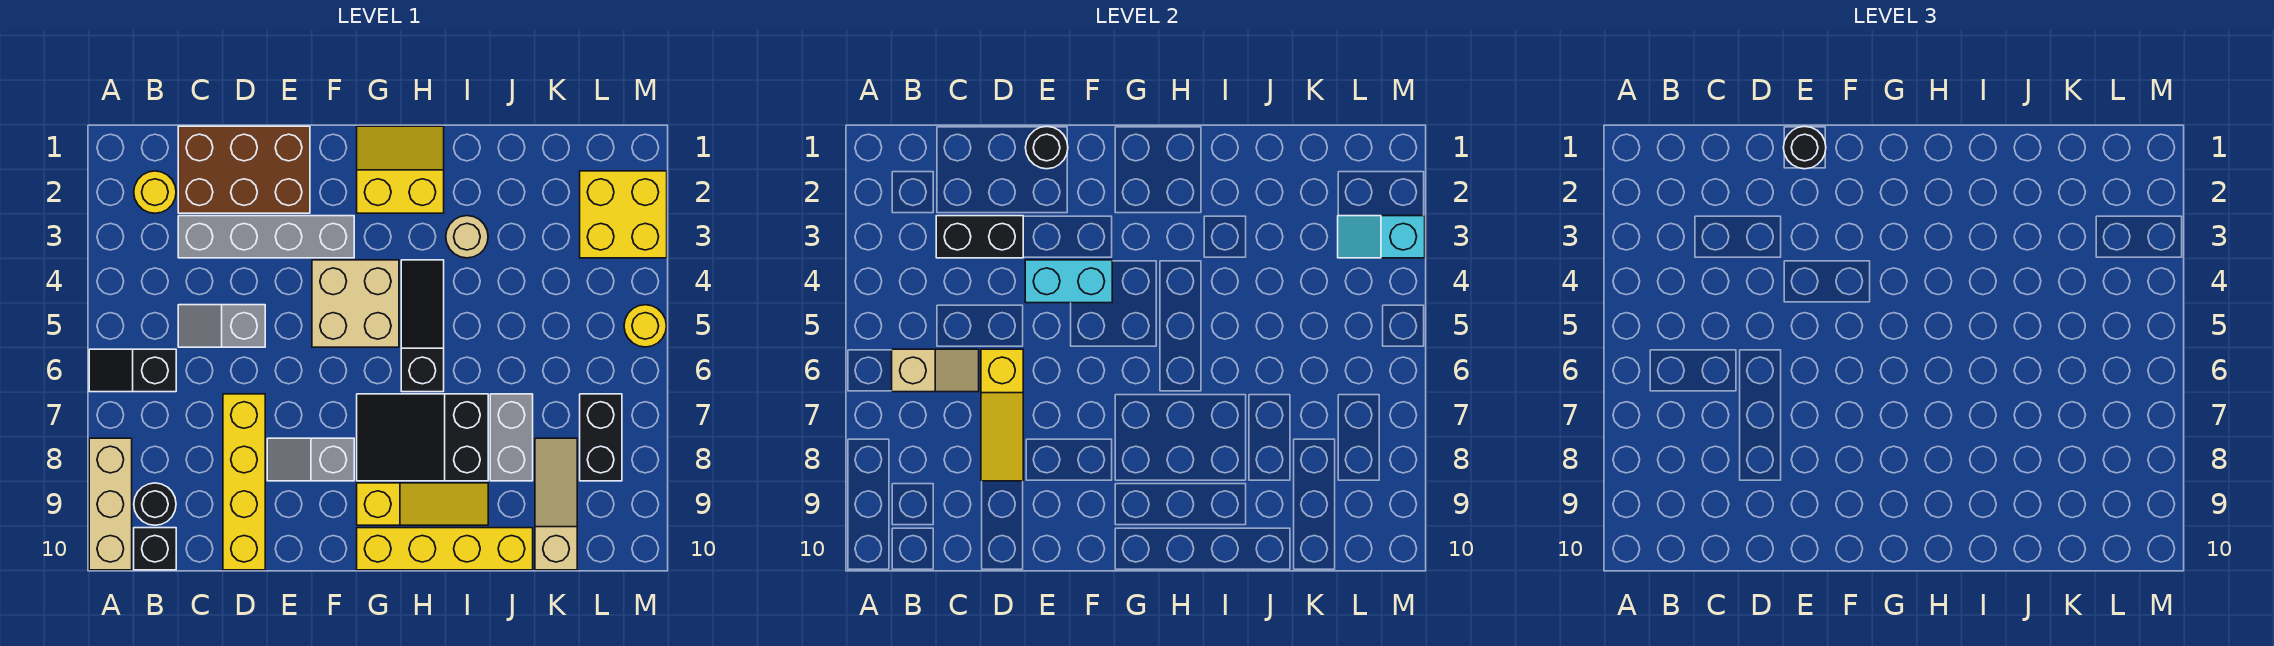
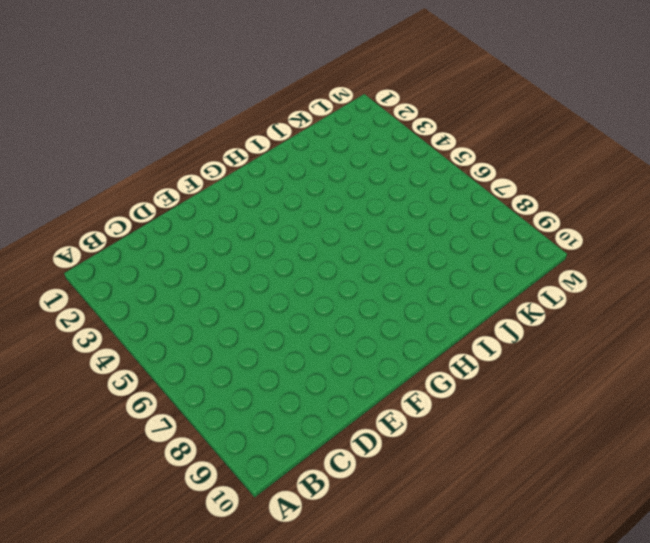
none -> black slope A6:B6 level 1 top B
none -> tan brick A8:A10 level 1
none -> yellow round brick B2 level 1

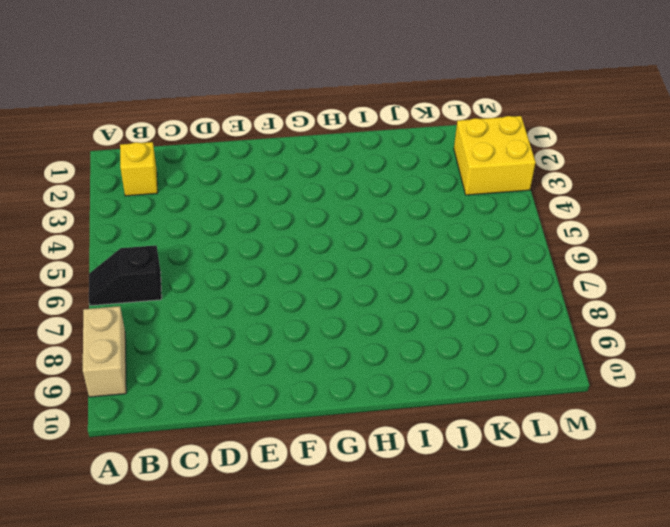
tan brick A8:A9 level 1 -> tan brick A8:A10 level 1
yellow brick B2 level 1 -> yellow round brick B2 level 1
none -> black round brick B9 level 1
none -> black brick B10 level 1
none -> brown brick C1:E2 level 1

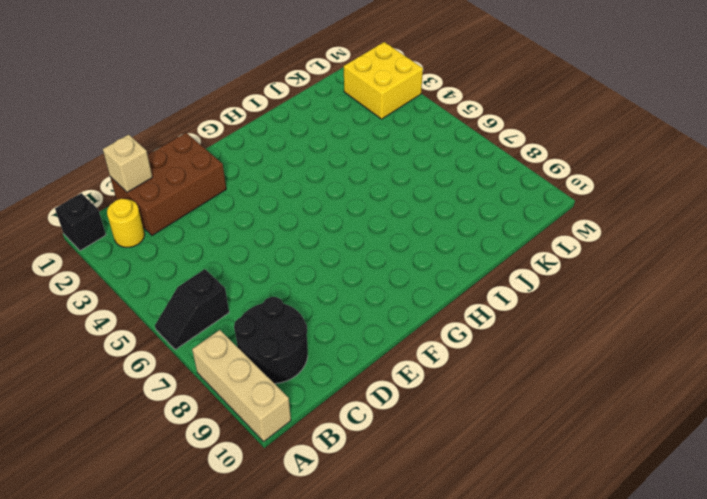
black brick A1 level 1 -> black brick B10 level 1
black round brick B8:C9 level 1 -> black round brick B9 level 1
tan brick C1 level 2 -> none
none -> grey brick C3:F3 level 1
none -> grey slope C5:D5 level 1 top D
none -> yellow brick D7:D10 level 1

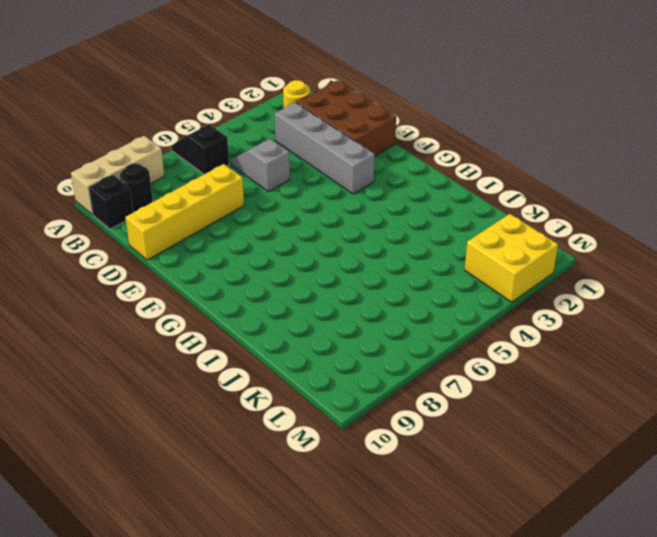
none -> grey slope E8:F8 level 1 top F
none -> tan brick F4:G5 level 1
none -> yellow slope G1:H2 level 1 top 2

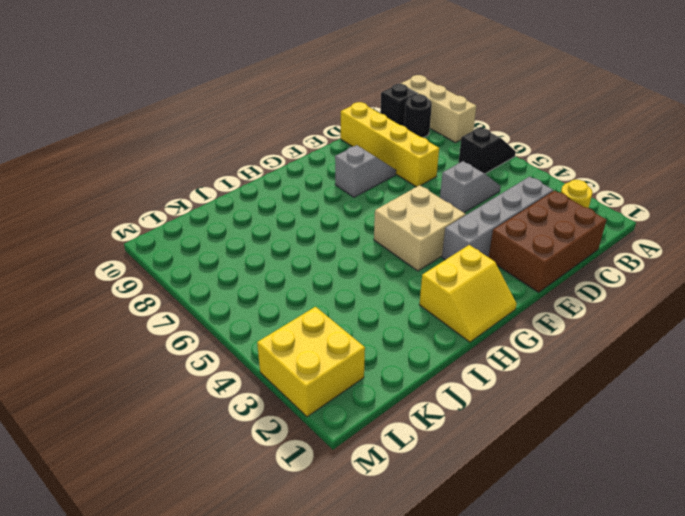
none -> black slope G7:I8 level 1 top I
none -> yellow slope G9:I9 level 1 top G
none -> yellow brick G10:J10 level 1

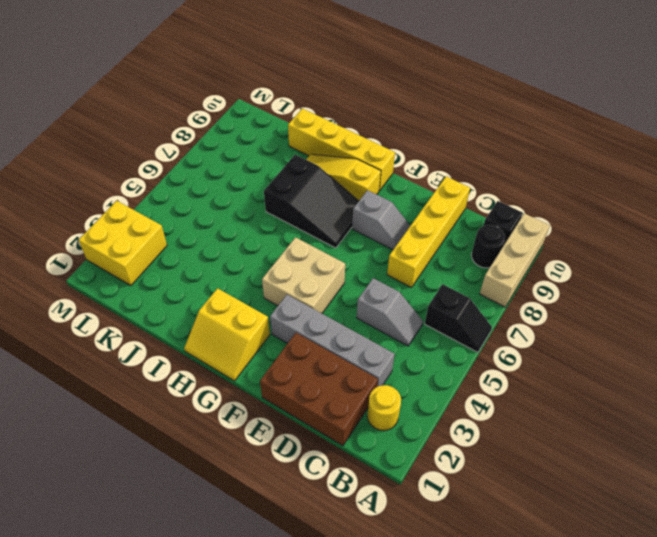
none -> black slope H4:H6 level 1 top 6
none -> tan round brick I3 level 1
none -> grey brick J7:J8 level 1

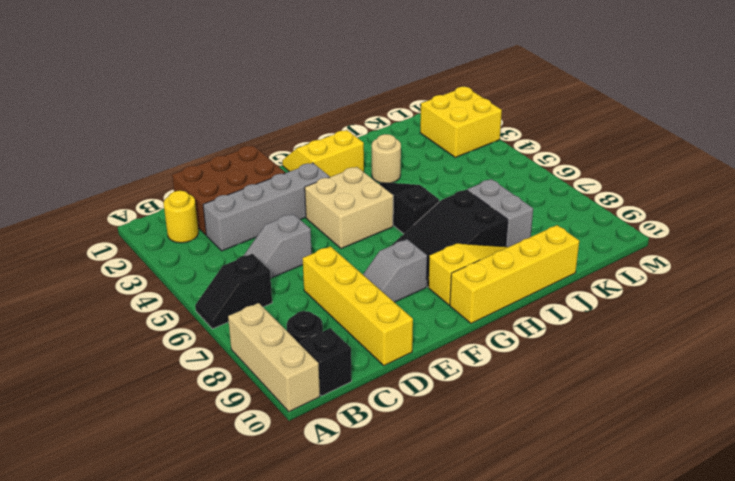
none -> tan slope K8:K10 level 1 top 10
none -> black brick L7:L8 level 1
none -> yellow round brick M5 level 1

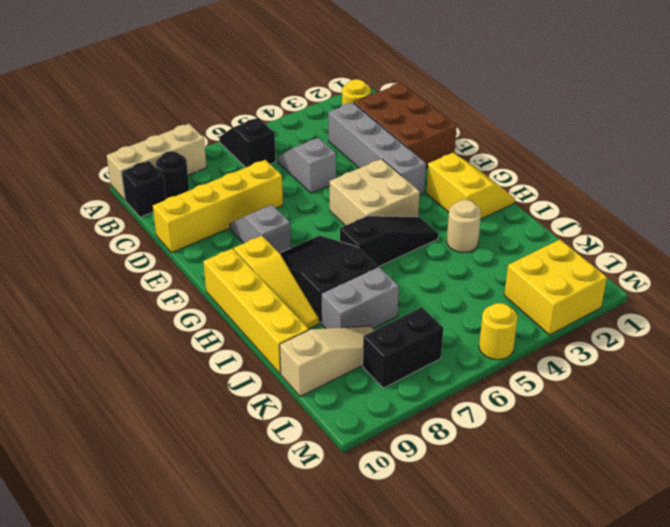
none -> tan slope B6:C6 level 2 top B
none -> black brick C3:D3 level 2
none -> yellow slope D6:D8 level 2 top 6

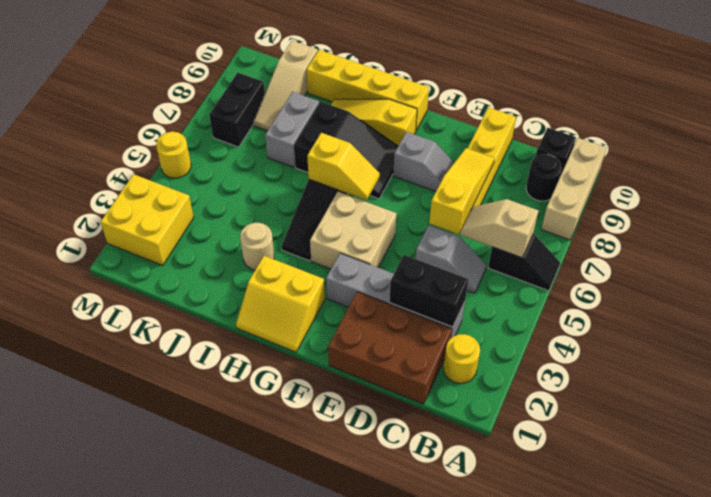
yellow slope G6:H6 level 2 top H -> none
none -> black round brick E1 level 2
none -> cyan brick E4:F4 level 2
none -> cyan slope L3:M3 level 2 top M

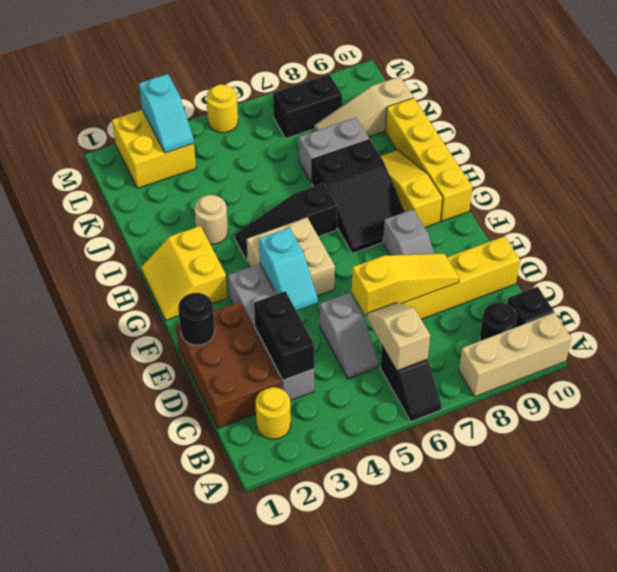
cyan slope E4:F4 level 2 top F -> cyan brick E4:F4 level 2
none -> black round brick E1 level 3

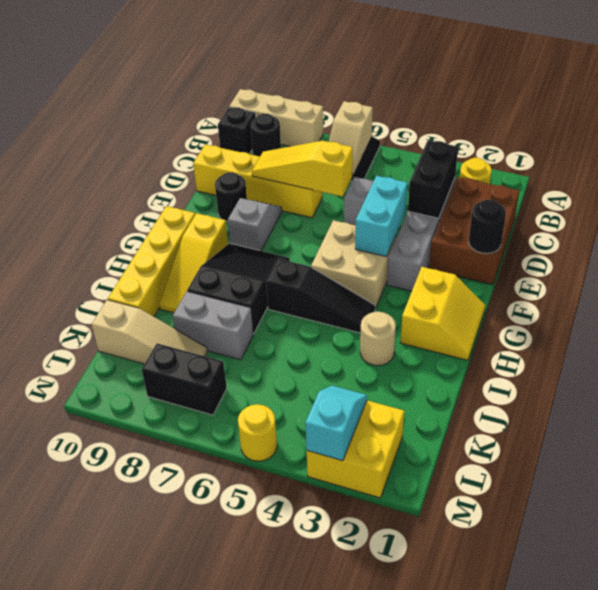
black round brick E9 level 1 -> black round brick E1 level 3

